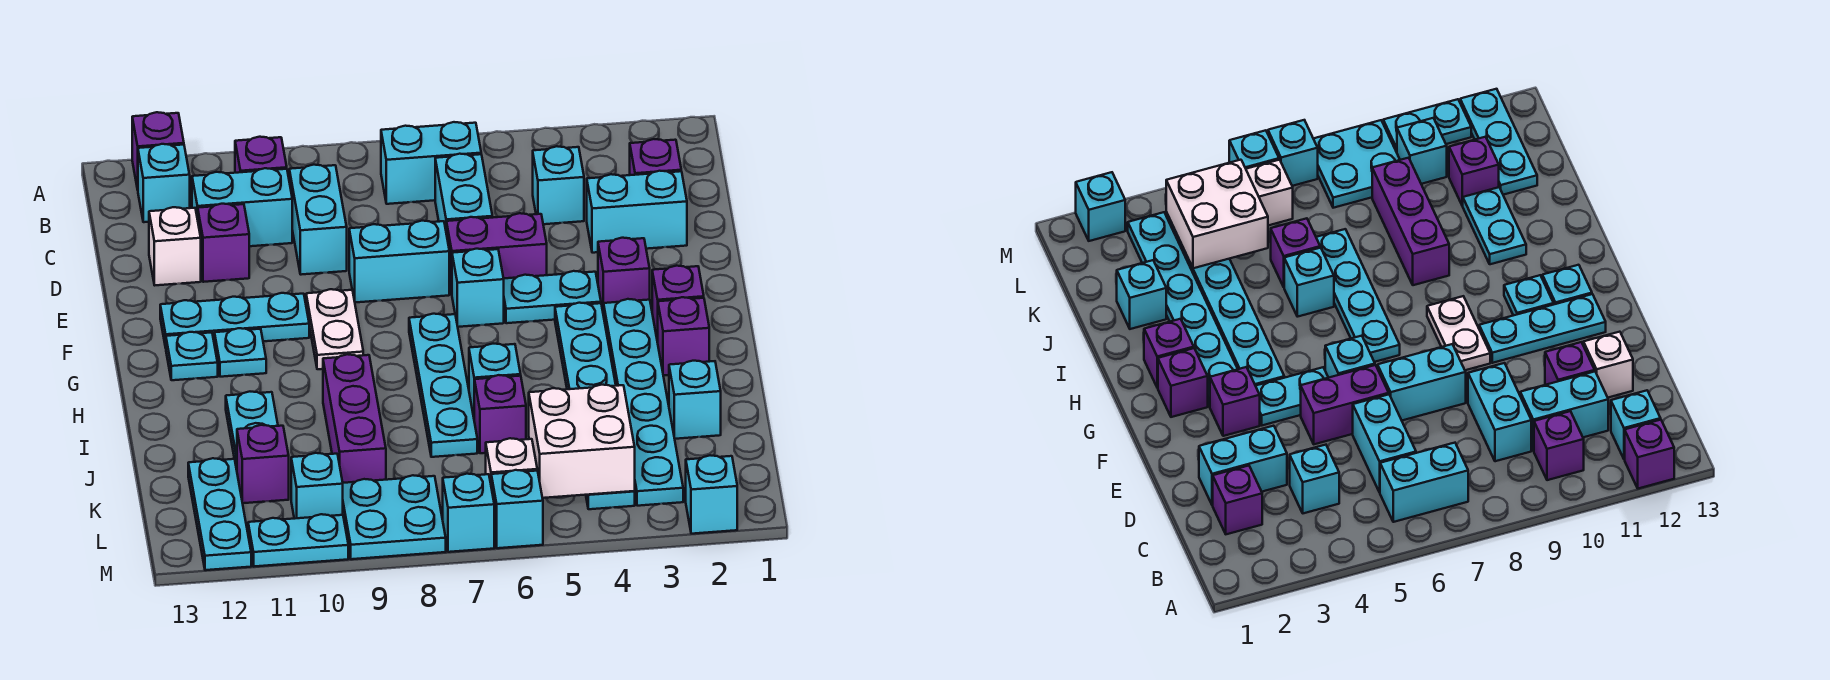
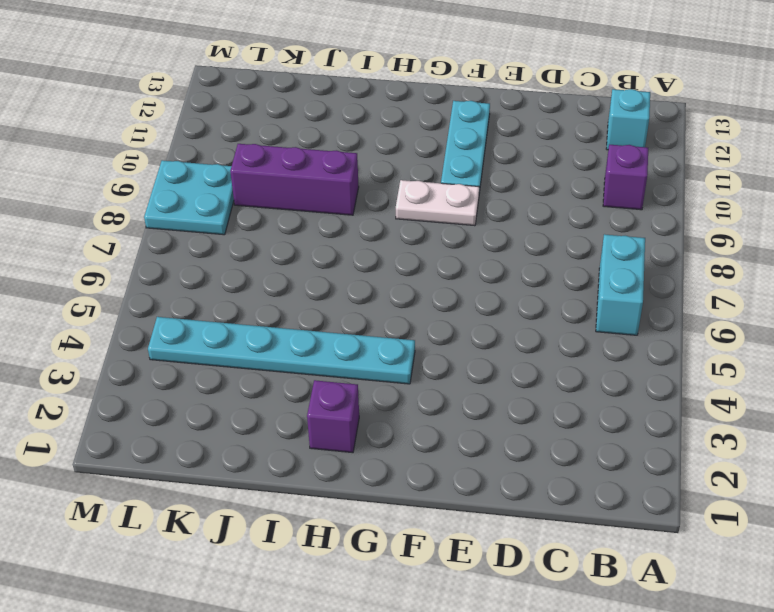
none -> purple brick A12 level 1
none -> purple brick C2 level 1
none -> cyan brick C4 level 1
none -> cyan brick C6:D6 level 1

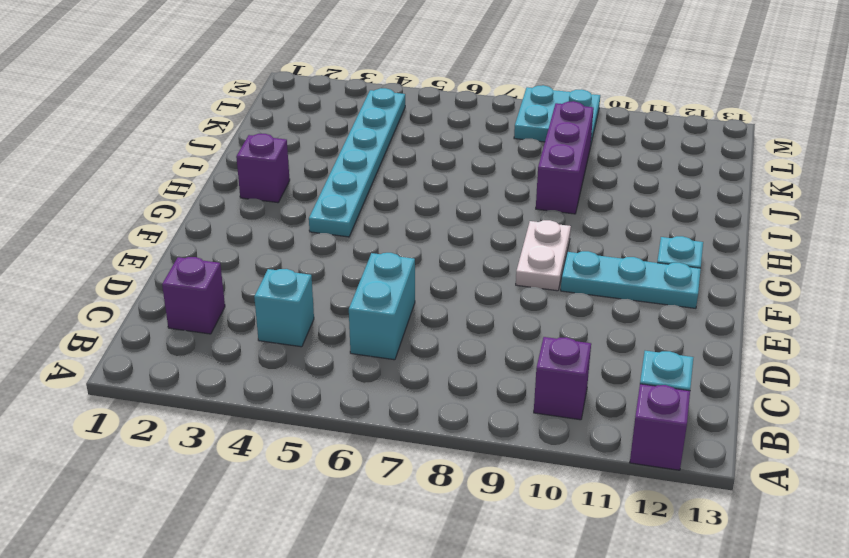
none -> cyan brick B6:B7 level 1
none -> cyan brick C9:D9 level 1
none -> cyan brick C10:C11 level 1
none -> cyan brick D2:D3 level 1

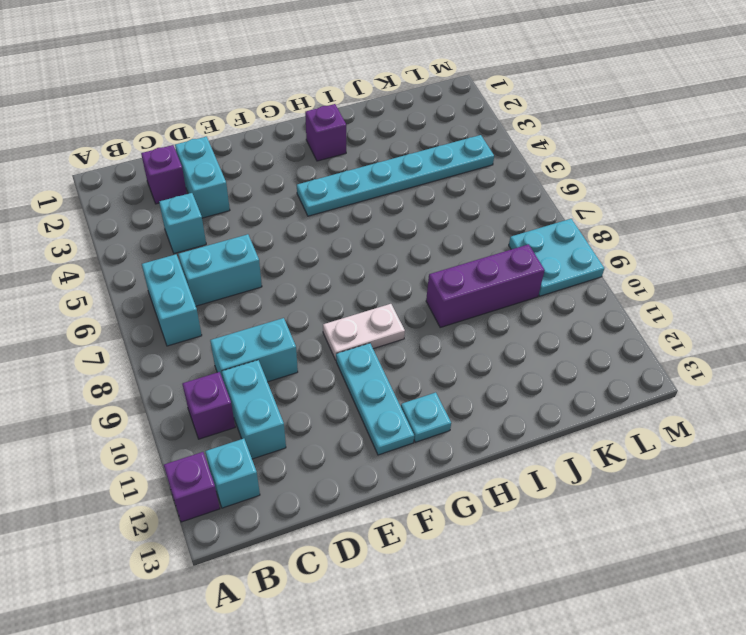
none -> purple brick D11 level 1
none -> white brick D12 level 1
none -> purple brick E5:E6 level 1
none -> cyan brick E7:E8 level 1

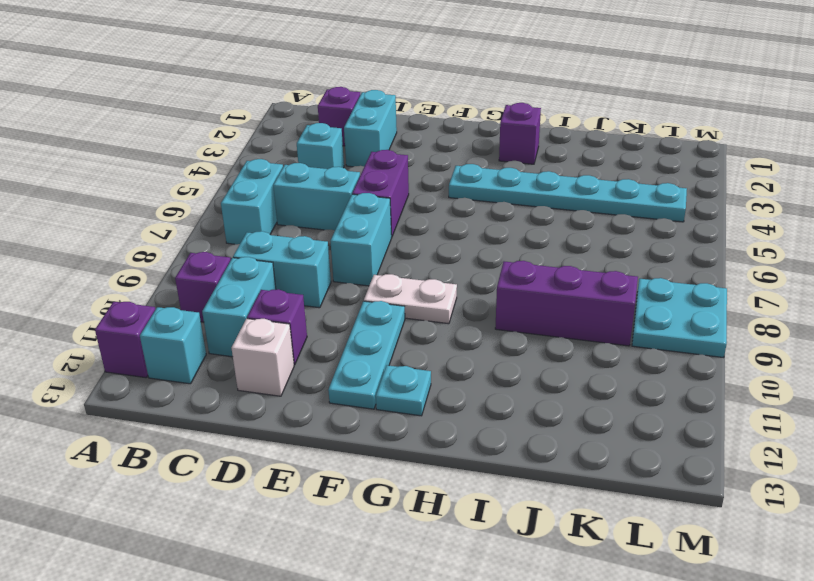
none -> purple brick F3 level 1
none -> cyan plate F4:F5 level 1
none -> cyan brick F6 level 1
none -> purple brick G2 level 1

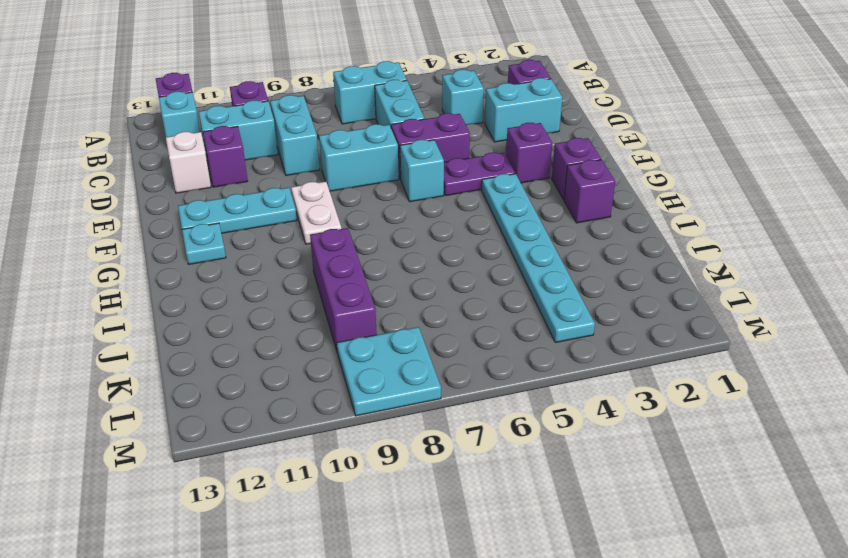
purple plate F4:F5 level 1 -> cyan plate F4:F5 level 1
none -> cyan plate G3:L3 level 1
none -> cyan plate G7:J7 level 1
none -> cyan plate G11 level 1
none -> cyan brick I6 level 1

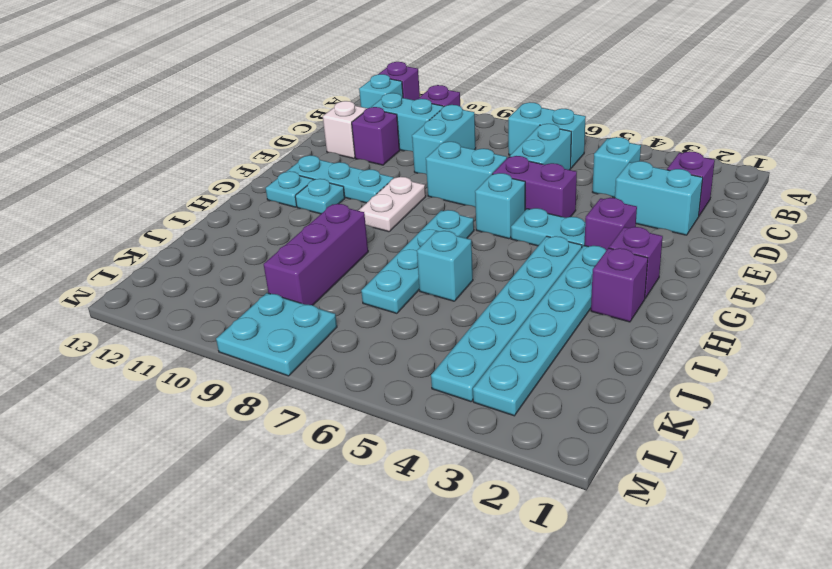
none -> cyan plate I11:J11 level 1
none -> cyan brick J2 level 1
none -> purple brick J6 level 1
none -> purple brick K11 level 1

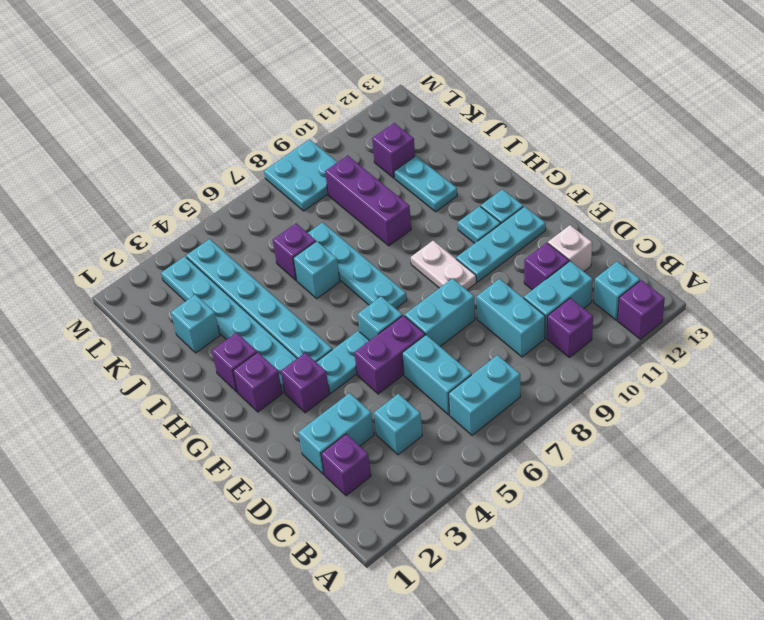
none -> cyan plate K12:M12 level 1
none -> white brick L6 level 1
none -> cyan brick L10 level 1
none -> cyan brick M2 level 1

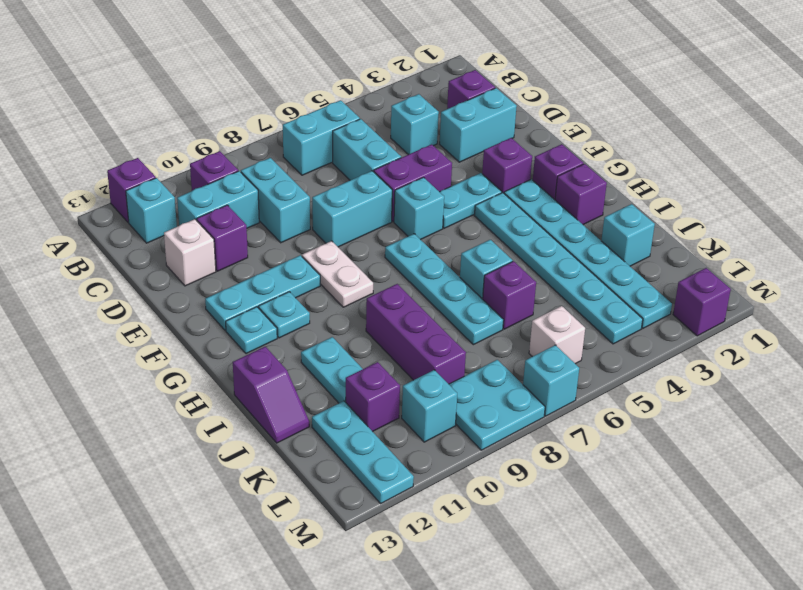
purple slope I13:J13 level 1 top I -> none
purple brick M2 level 1 -> cyan brick M2 level 1
none -> cyan brick M6 level 1
none -> cyan plate M10:M11 level 1
none -> white brick K4:L5 level 2

